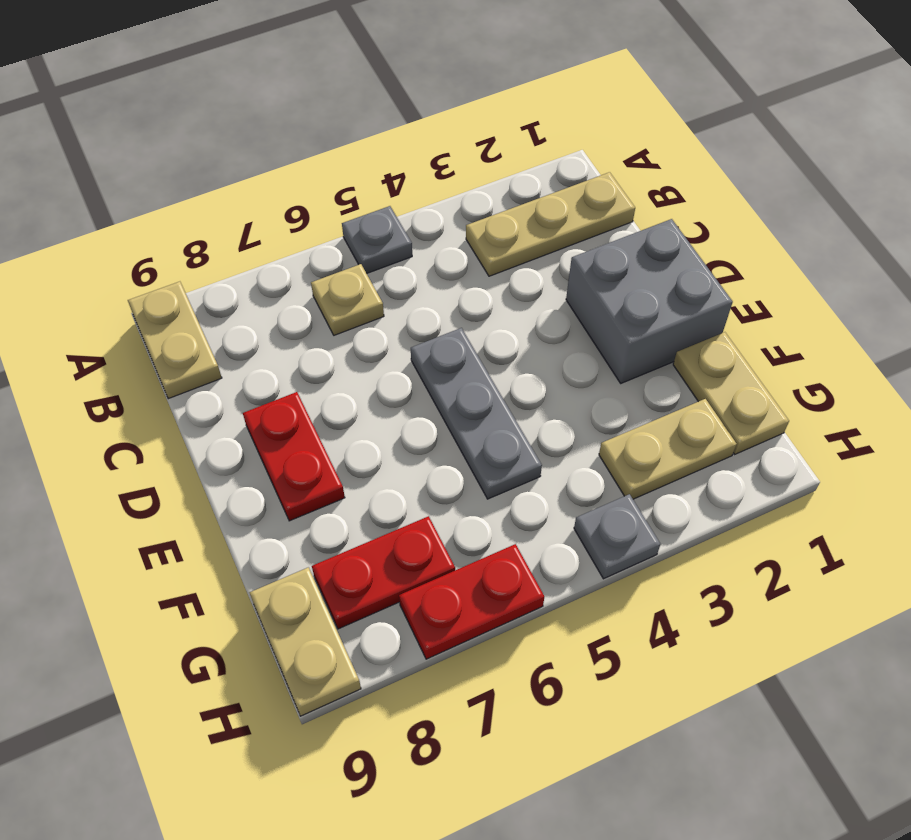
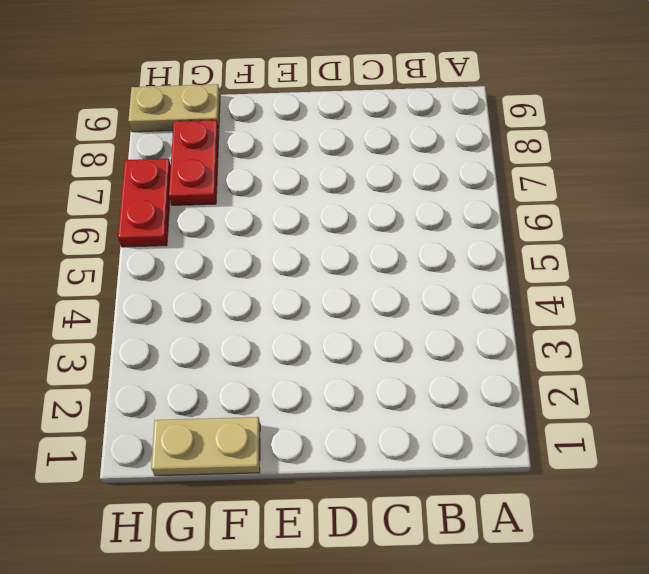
none -> grey plate A5 level 1
none -> tan plate A9:B9 level 1
none -> tan plate B1:B3 level 1

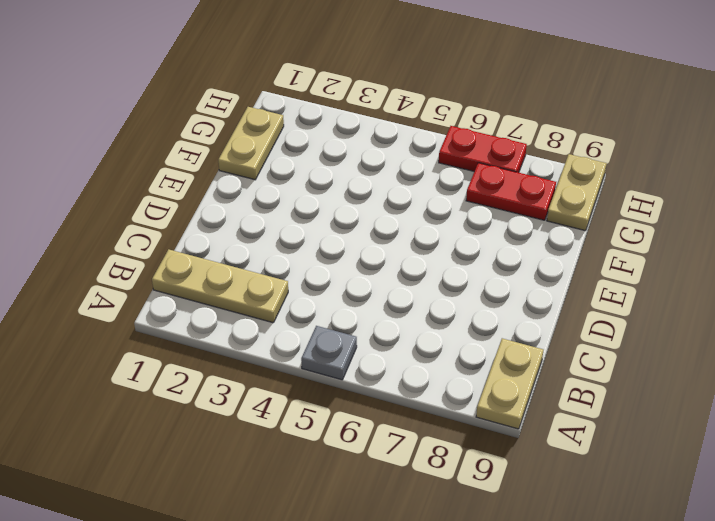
none -> tan plate B6 level 1
none -> grey brick D1:E2 level 1
none -> grey plate D5:F5 level 1

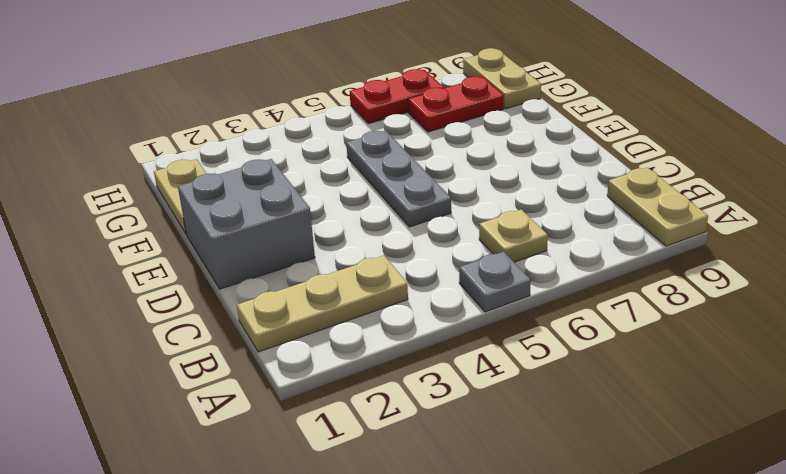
none -> red plate D8:E8 level 1
none -> tan plate G2:G3 level 1
none -> grey plate H4 level 1

